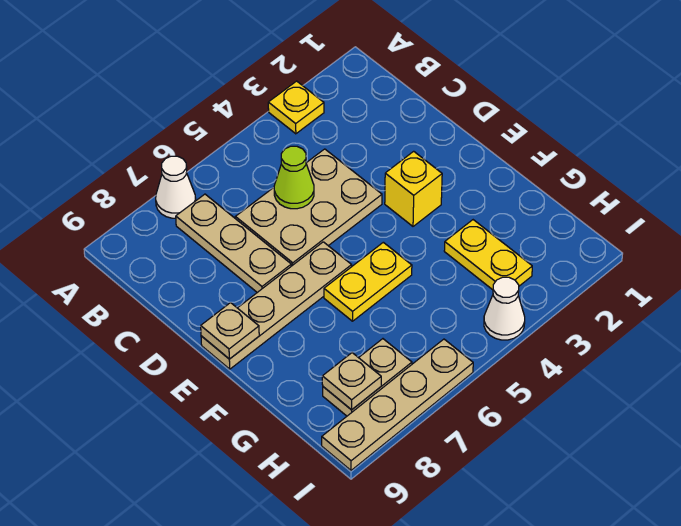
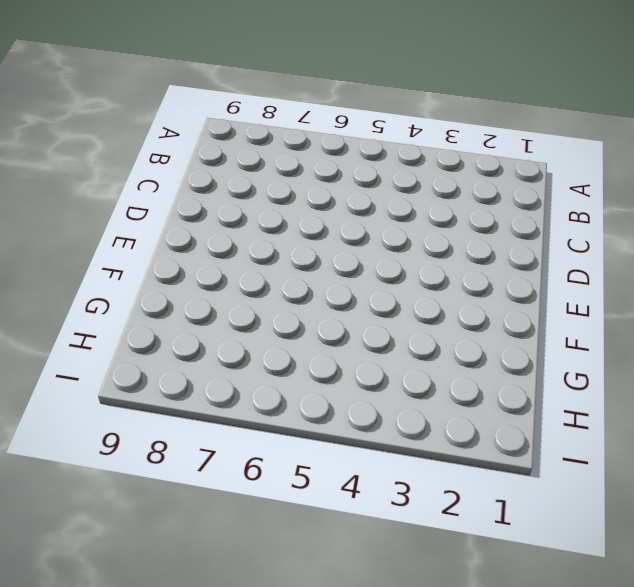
none -> yellow plate A3 level 1
none -> white cone A7 level 1
none -> tan plate B7:D7 level 1

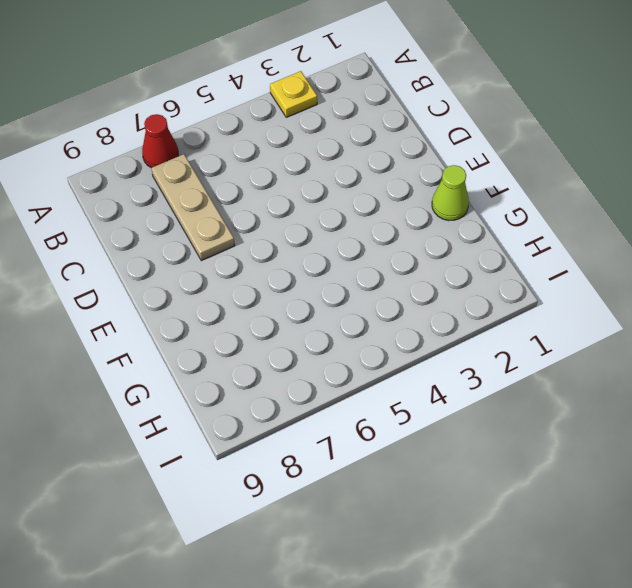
red cone A7 level 1 -> white cone A7 level 1
lime cone F1 level 1 -> lime cone C5 level 2
none -> tan plate C4:D6 level 1
none -> yellow brick E3 level 1
none -> tan plate E6:E9 level 1

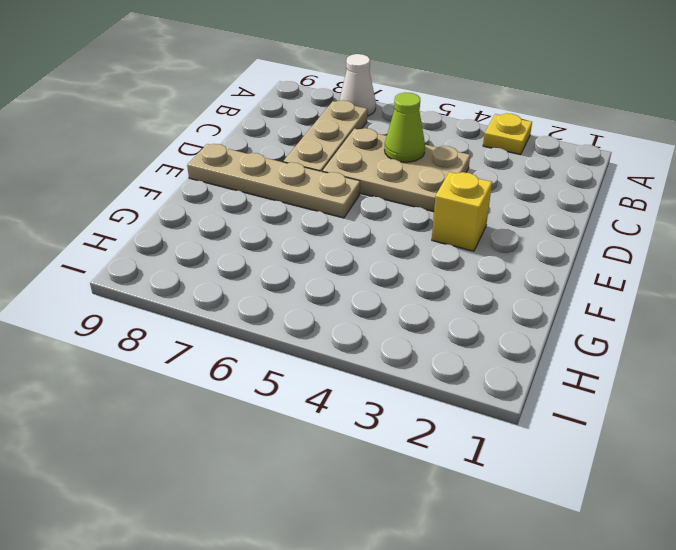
none -> yellow plate F5:F6 level 1
none -> yellow plate G3:H3 level 1
none -> tan plate H7:H8 level 1

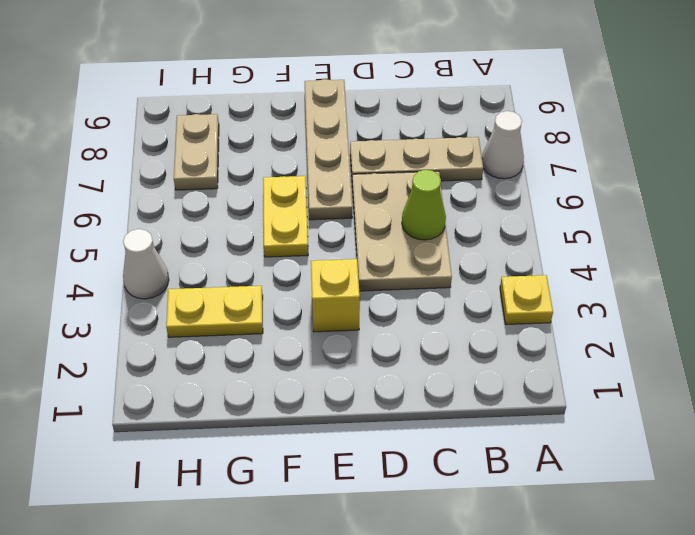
none -> tan plate I6:I9 level 1
none -> tan plate E9 level 2
none -> tan plate H8 level 2

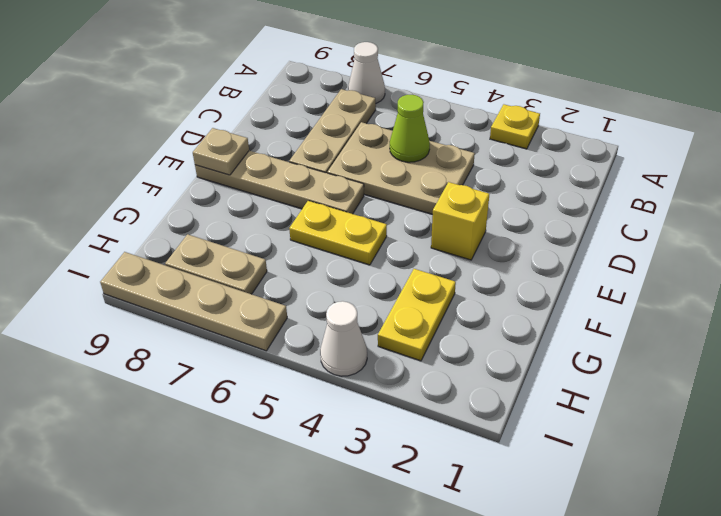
none -> tan plate H8 level 2

